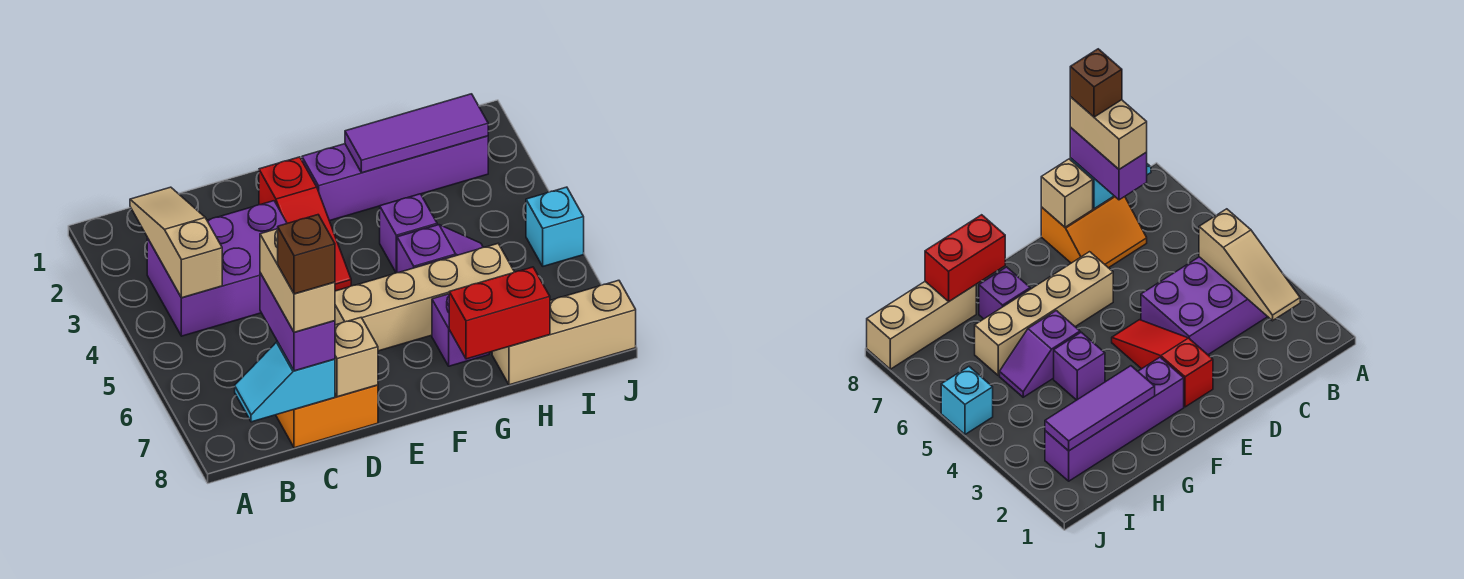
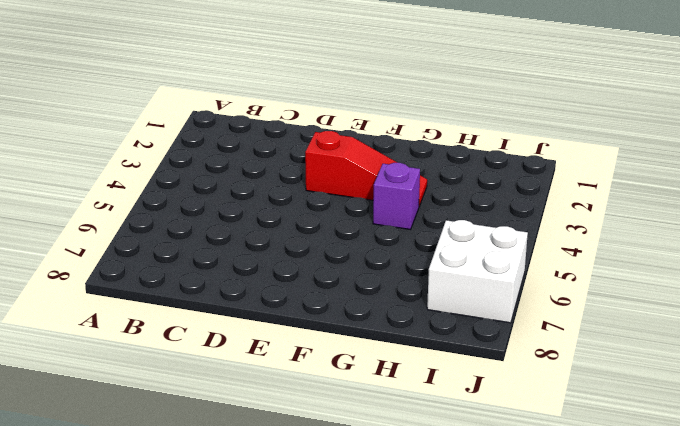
red slope E3:G3 level 1 top E -> red slope E2:E4 level 1 top 2
white brick I6:J7 level 1 -> none
none -> purple brick B3:D4 level 1
none -> orange slope C7:D8 level 1 top 8
none -> tan brick E6:H6 level 1

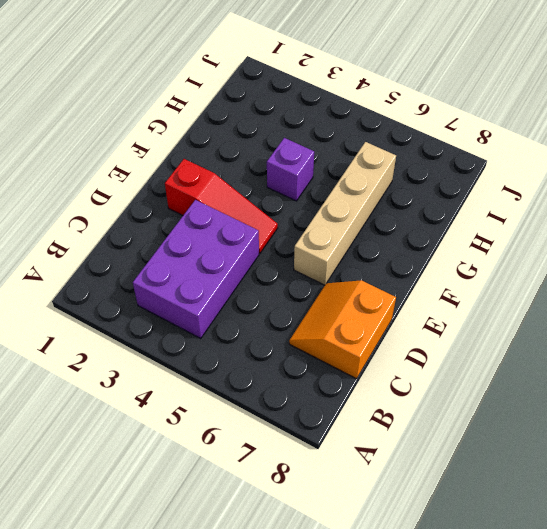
none -> purple brick F2:I2 level 1
none -> purple slope G5:H5 level 1 top G
none -> purple brick G7 level 1

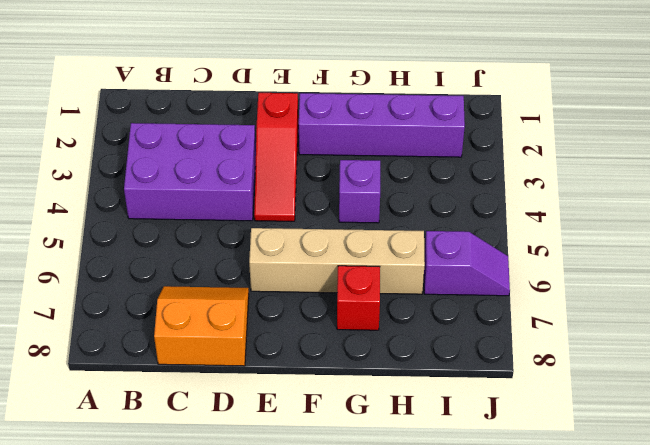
red brick G7 level 1 -> purple brick G7 level 1
purple slope I6:J6 level 1 top I -> purple slope G5:H5 level 1 top G
none -> tan brick H8:J8 level 1
none -> cyan brick J5 level 1
none -> tan slope B2:B4 level 2 top 4

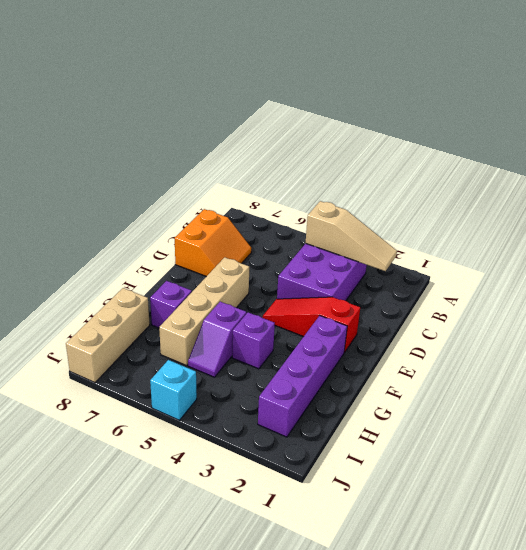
none -> cyan slope B8:C8 level 2 top C
none -> tan brick D8 level 2
none -> purple tile G2:I2 level 2

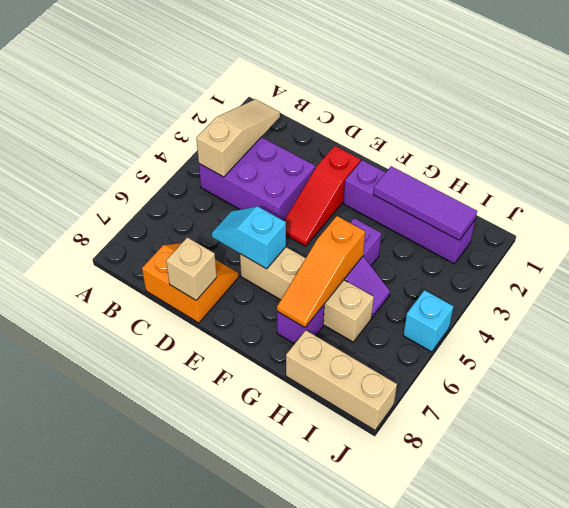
cyan slope D6:E6 level 2 top E -> cyan slope B8:C8 level 2 top C
orange slope G5:G7 level 2 top 5 -> none
none -> red brick G8:H8 level 2
none -> purple brick C7:C8 level 3
none -> tan brick C7:C8 level 4

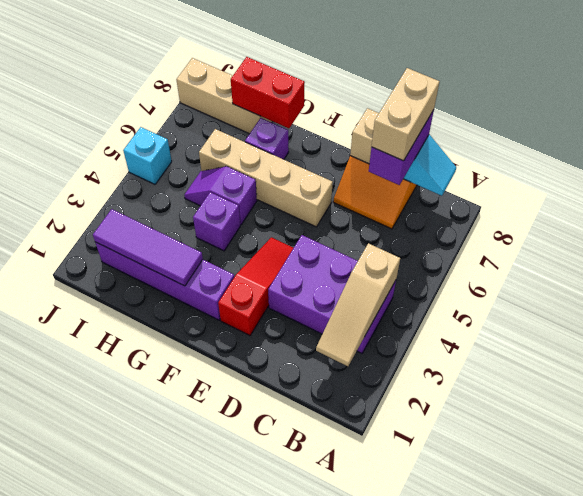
none -> brown brick C8 level 5

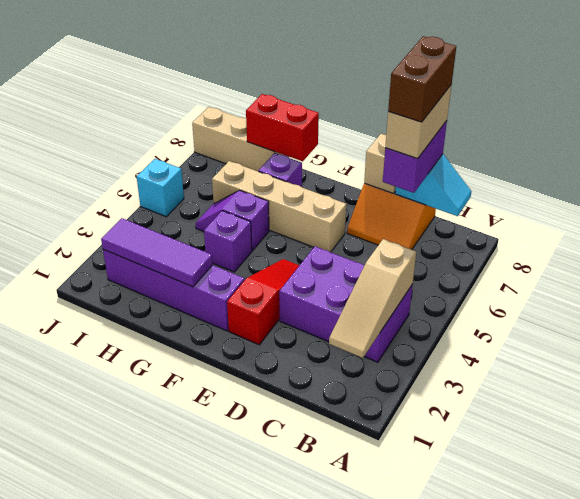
brown brick C7:C8 level 5 -> brown brick C8 level 5

